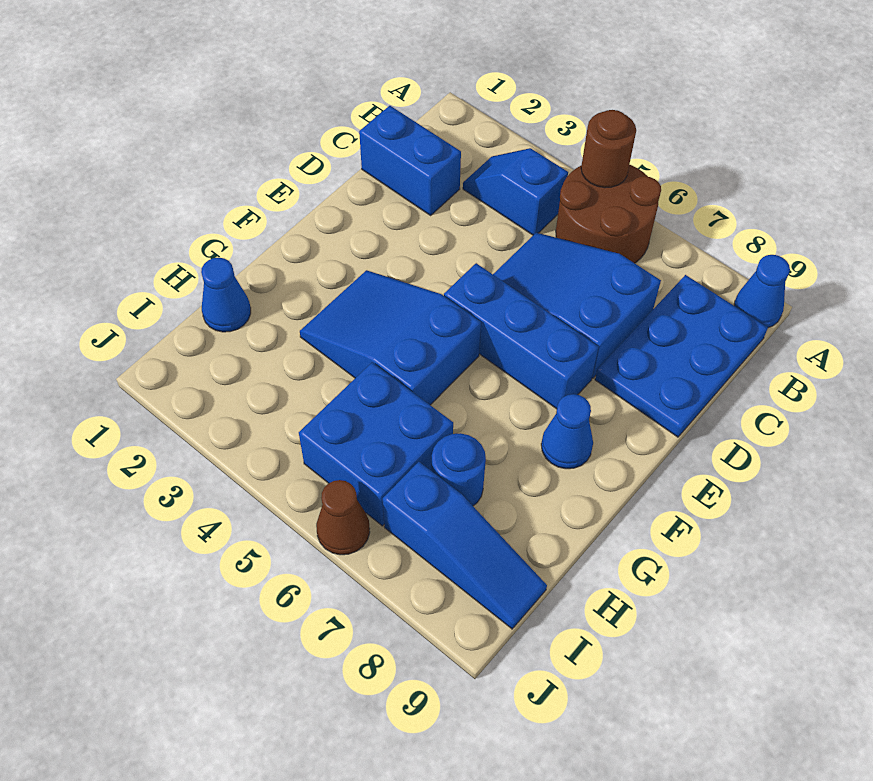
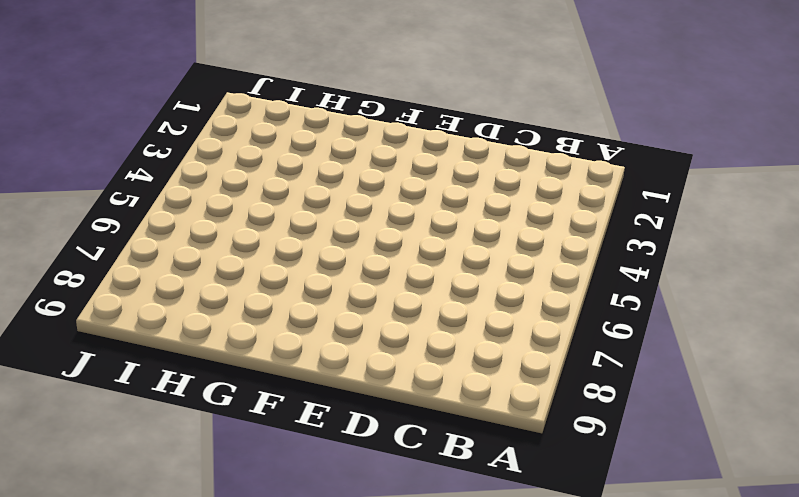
none -> brown round brick A5:B6 level 1
none -> blue cone A9 level 1
none -> blue slope B3:B4 level 1 top 4

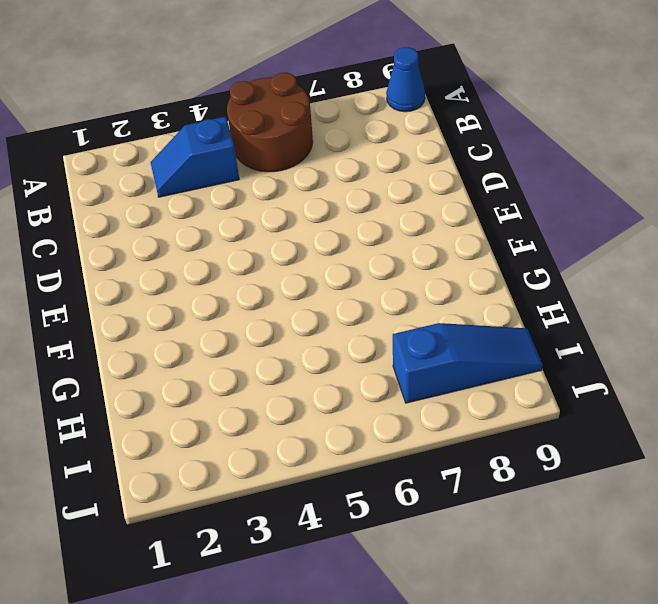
none -> blue plate B8:D9 level 1
none -> blue brick C1:C2 level 1
none -> blue slope C5:D7 level 1 top 7

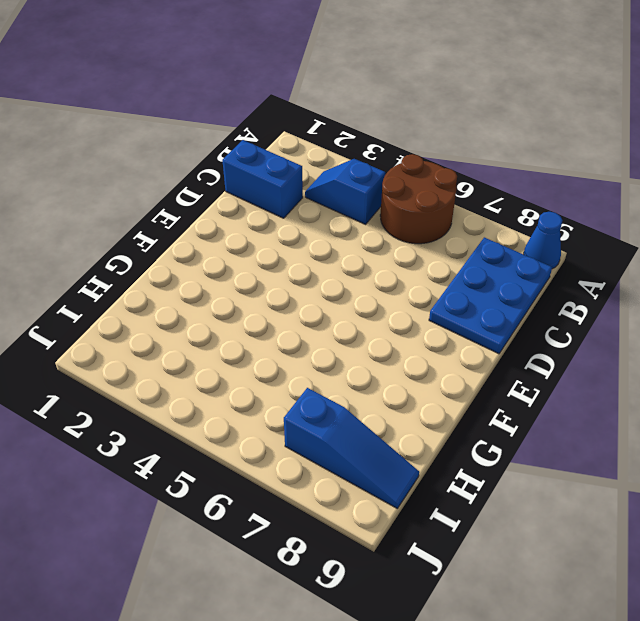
none -> blue slope C5:D7 level 1 top 7
none -> blue brick E5:E7 level 1
none -> blue slope F3:G5 level 1 top 5

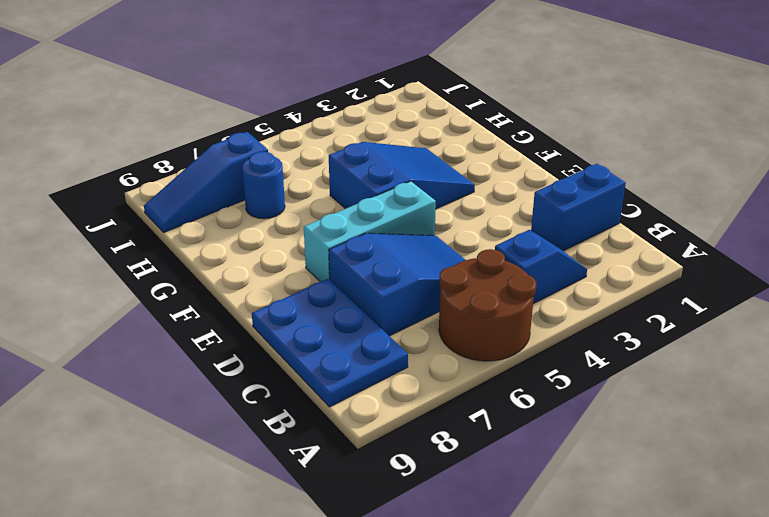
cyan brick E5:E7 level 1 -> blue brick E5:E7 level 1
none -> blue cone A9 level 1
none -> blue cone F8 level 1
none -> blue cone H1 level 1

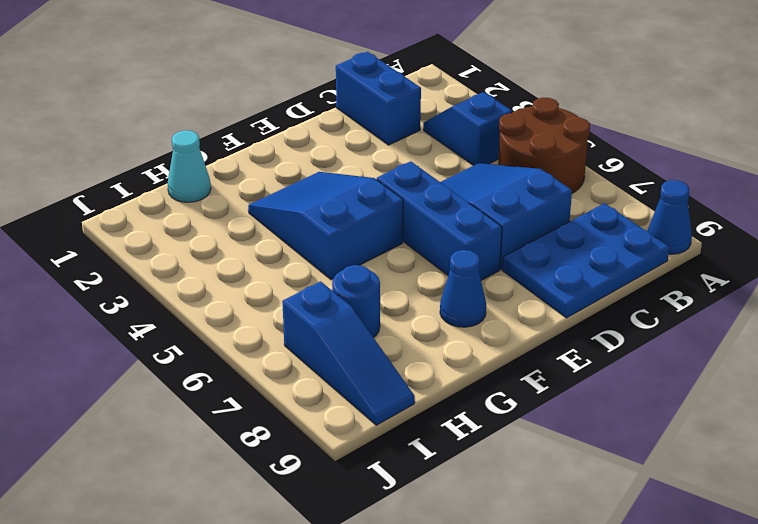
cyan cone H1 level 1 -> blue cone H1 level 1
none -> blue brick H5:I6 level 1
none -> brown cone J6 level 1
none -> brown round brick A5 level 2

